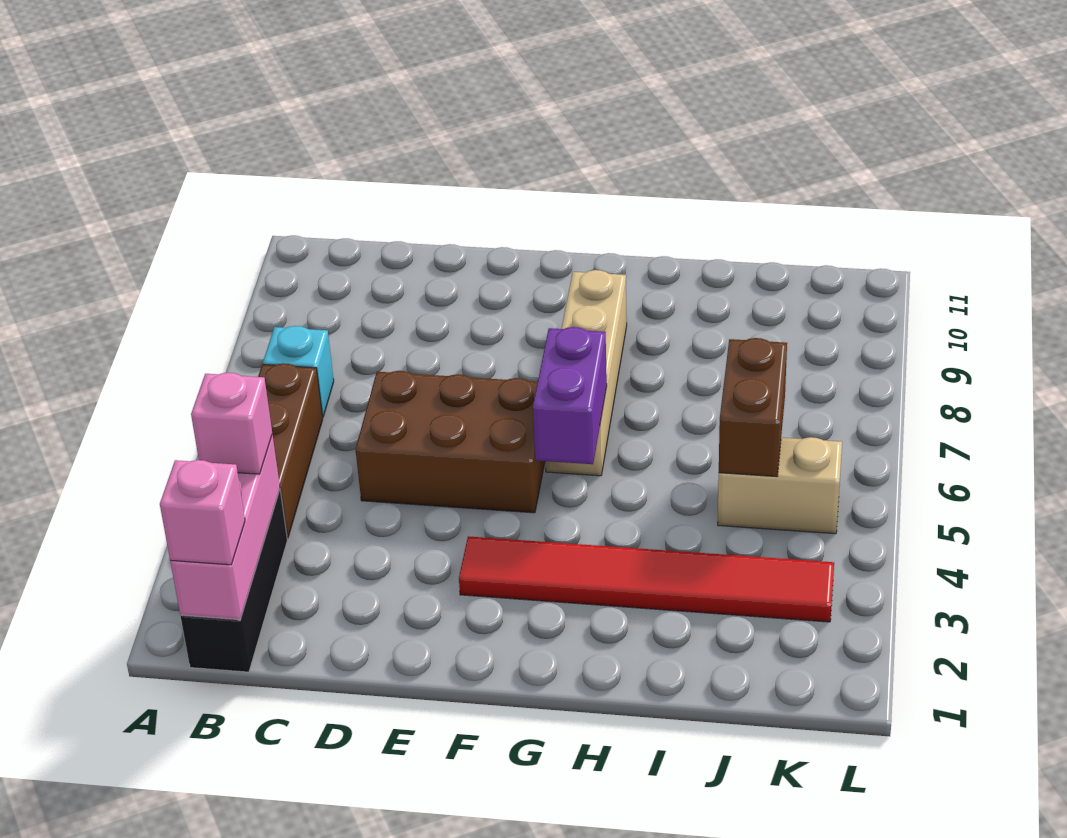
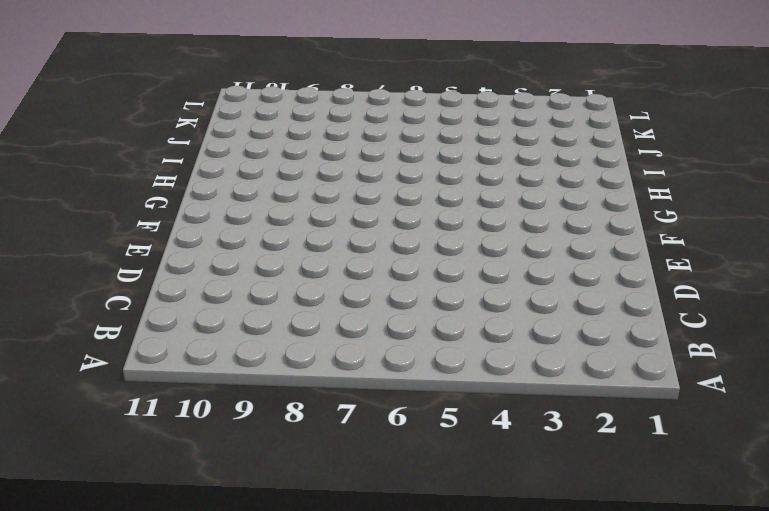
none -> black brick B1:B3 level 1
none -> brown brick B4:B6 level 1
none -> cyan brick B7 level 1

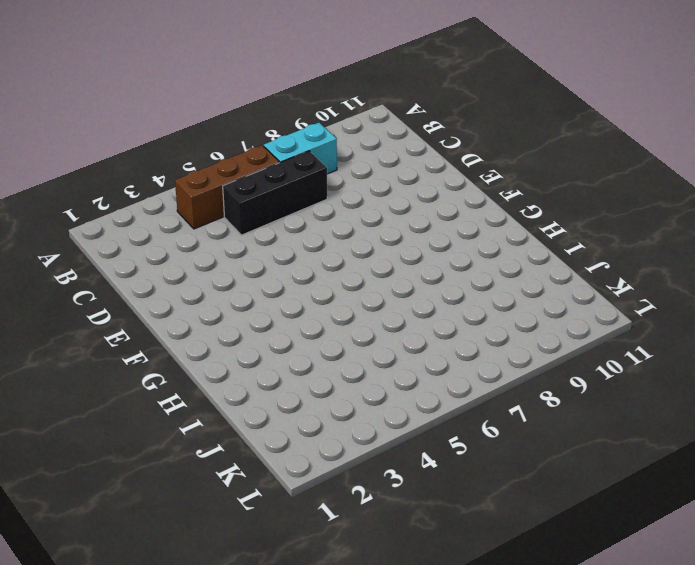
cyan brick B7:B8 level 1 -> cyan brick B7 level 1
black brick C5:C7 level 1 -> black brick B1:B3 level 1
none -> brown brick D5:F6 level 1
none -> red tile F3:K3 level 1
none -> tan brick G6:G9 level 1

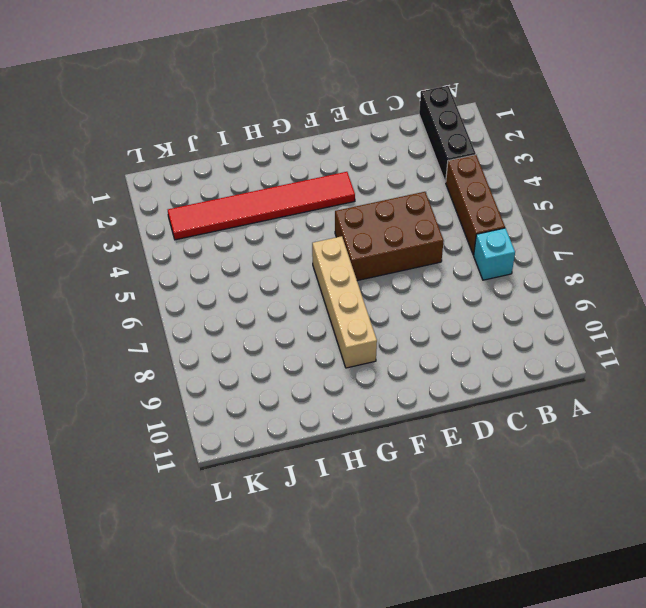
none -> tan brick J5:K5 level 1
none -> pink brick B1:B3 level 2
none -> purple brick G5:G6 level 2

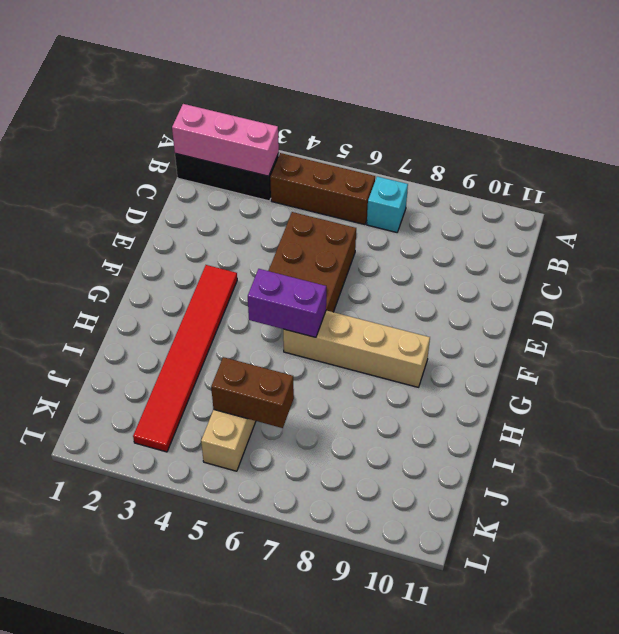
none -> pink brick B1 level 3
none -> pink brick B3 level 3

